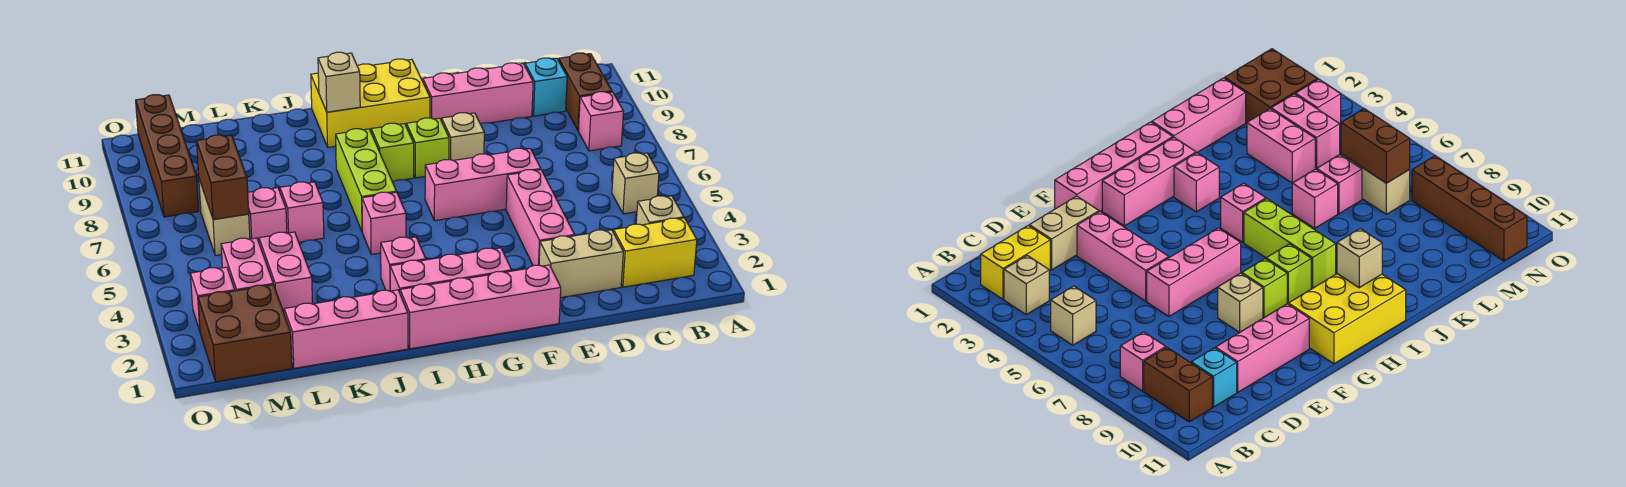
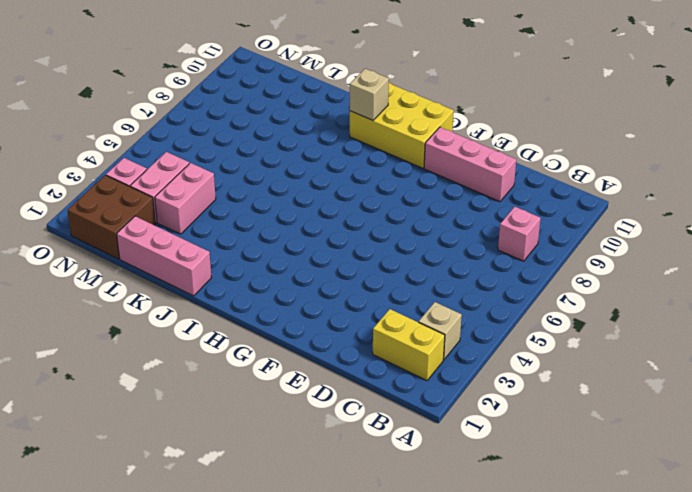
none -> tan brick B5 level 1
none -> brown brick B9:B10 level 1
none -> cyan brick C10 level 1
none -> tan brick D2:E2 level 1

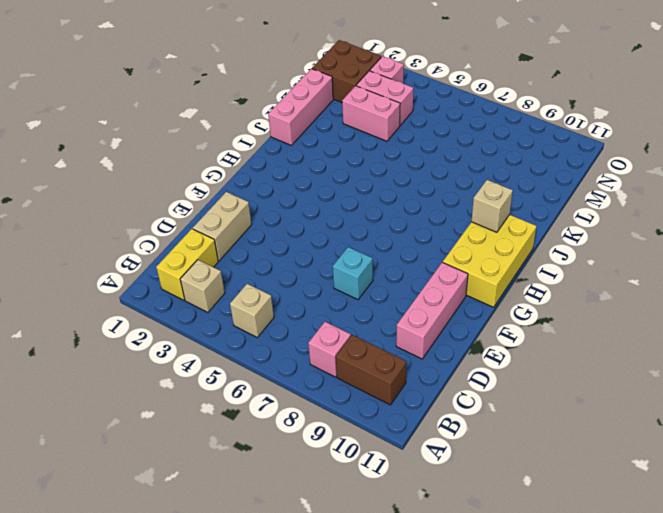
cyan brick E7 level 1 -> cyan brick C10 level 1
none -> pink brick E3:E5 level 1
none -> pink brick E6:G6 level 1
none -> pink brick F1:I1 level 1
none -> tan brick F8 level 1

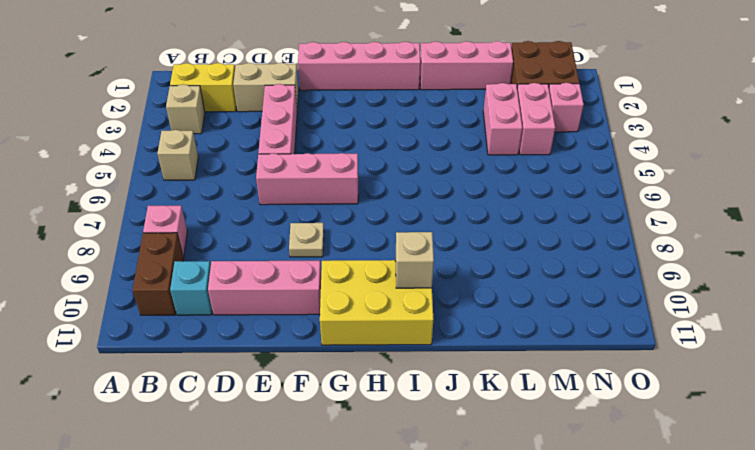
tan plate F8 level 1 -> tan brick F8 level 1
none -> pink brick G2:I2 level 1
none -> lime brick G8 level 1
none -> lime brick H8 level 1
none -> pink brick I3 level 1

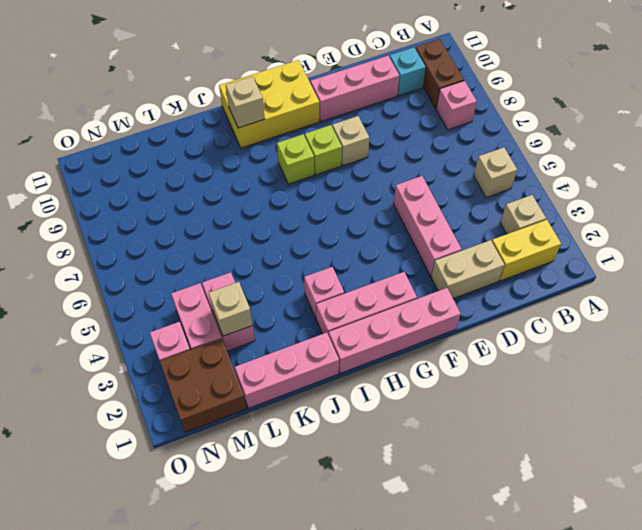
tan brick L3 level 2 -> none
none -> pink brick E6:G6 level 1
none -> pink brick I5 level 1
none -> lime brick I6:I8 level 1
none -> pink brick K6 level 1

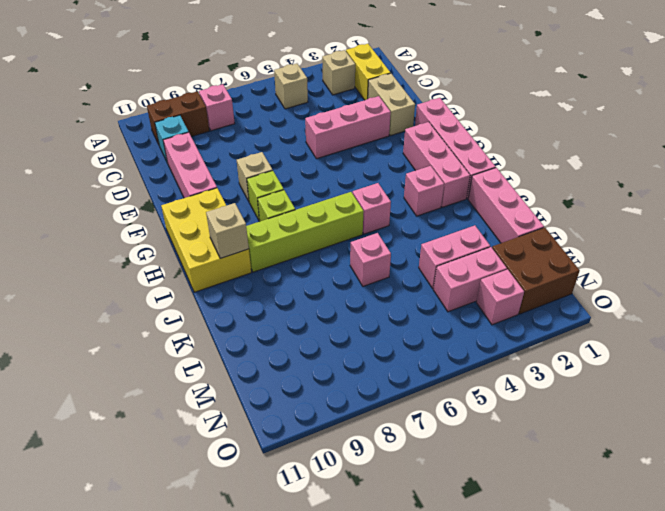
lime brick I6:I9 level 1 -> lime brick I6:I8 level 1
none -> pink brick E6:G6 level 1
none -> pink brick L6 level 1
none -> tan brick M6:M7 level 1
none -> brown brick N8:N11 level 1

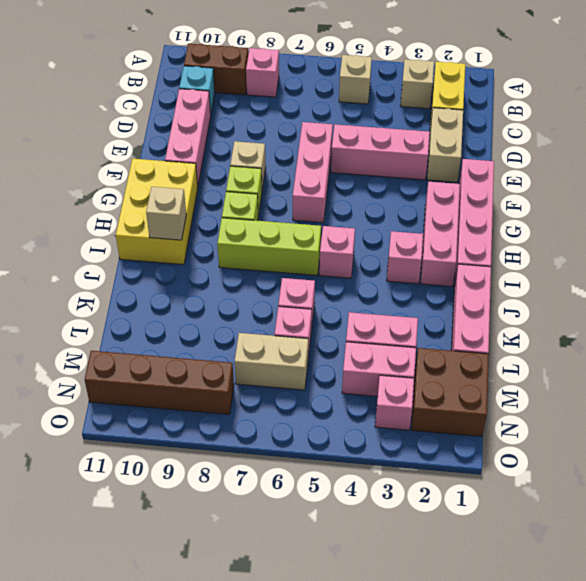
none -> brown brick M6:M7 level 2

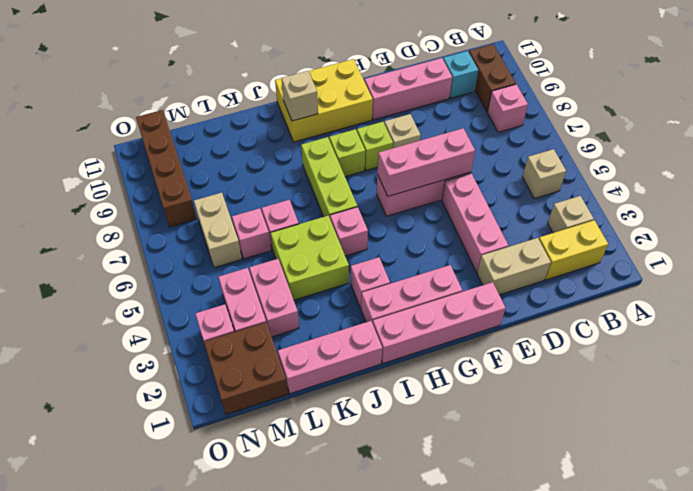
pink brick E6:G6 level 2 -> none
lime brick J4:K5 level 1 -> none
none -> brown brick M6:M7 level 2

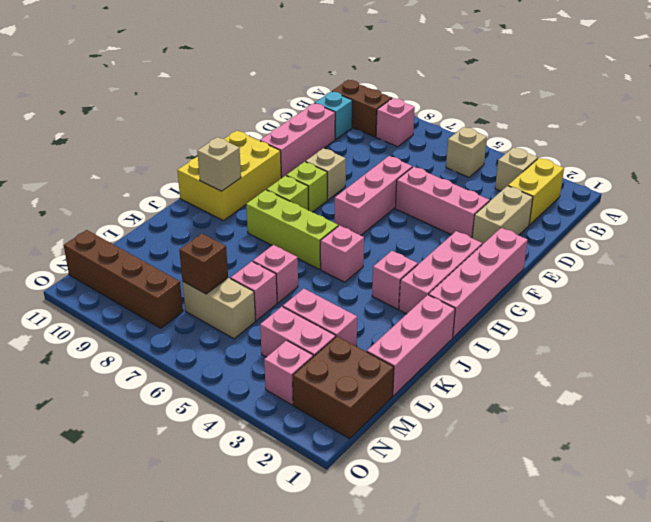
brown brick M7 level 2 -> brown brick M6:M7 level 2

